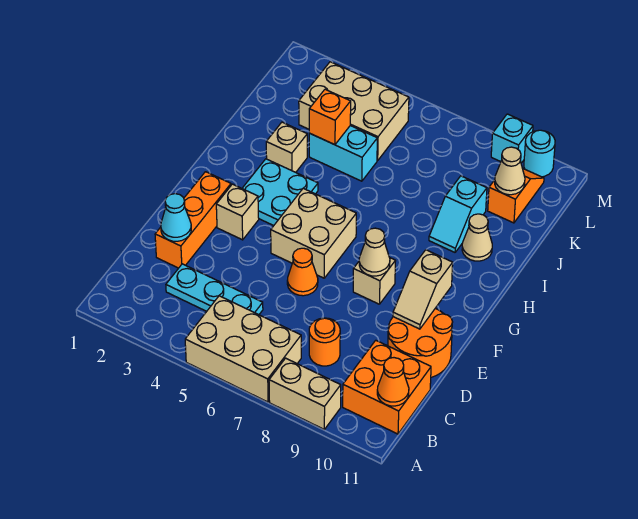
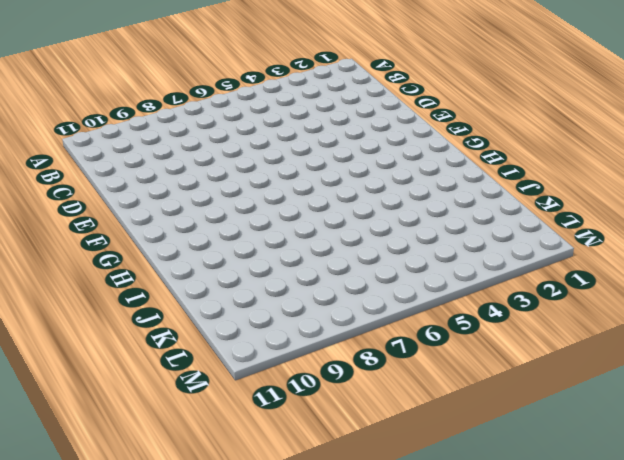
none -> tan brick A5:B7 level 1
none -> tan brick A8:A9 level 1
none -> orange brick B10:C11 level 1

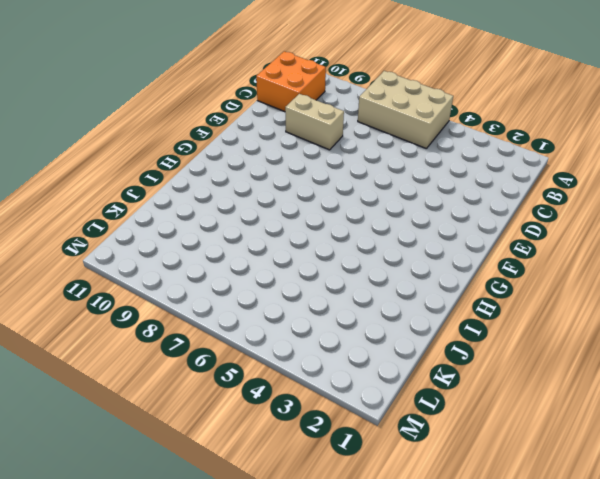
tan brick D8:D9 level 1 -> tan brick A8:A9 level 1
none -> cyan plate C3:C5 level 1
none -> orange round brick C8 level 1
none -> orange brick D2:F2 level 1

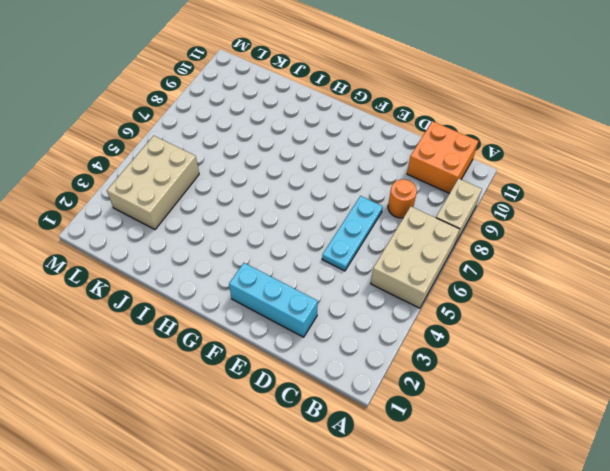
cyan brick D2:F2 level 1 -> orange brick D2:F2 level 1
cyan plate D5:D7 level 1 -> cyan plate C3:C5 level 1
none -> orange round brick D10:E11 level 1
none -> orange cone E6 level 1
none -> tan brick F3 level 1

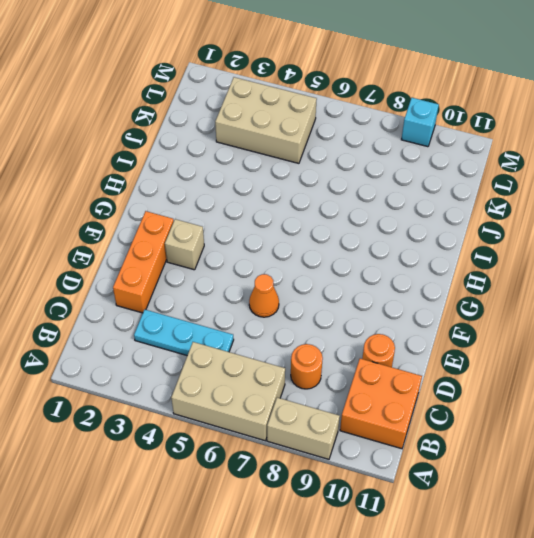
orange round brick D10 level 1 -> orange round brick D10:E11 level 1
none -> tan brick F5:G6 level 1
none -> tan brick F8 level 1
none -> cyan plate G3:H4 level 1

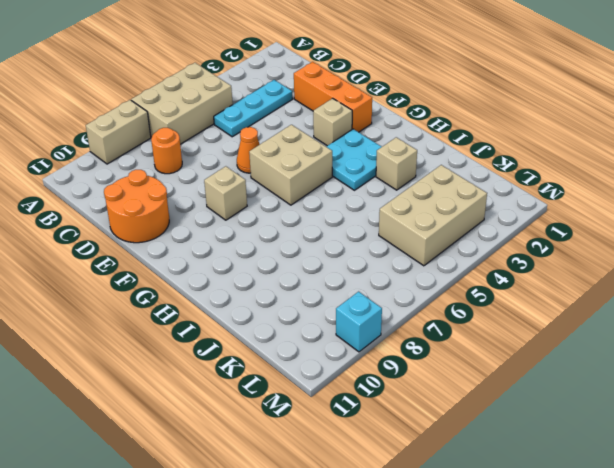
none -> orange brick B10:C11 level 1
none -> cyan slope I9:J9 level 1 top J
none -> tan cone I10 level 1

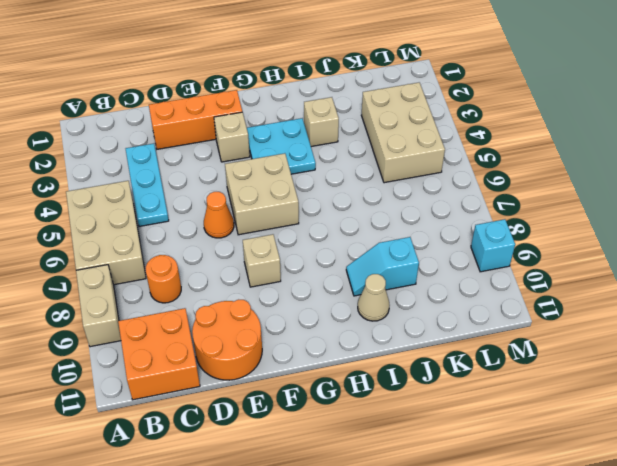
none -> cyan brick J4:J5 level 1
none -> orange slope K10:L10 level 1 top K
none -> cyan round brick M10 level 1

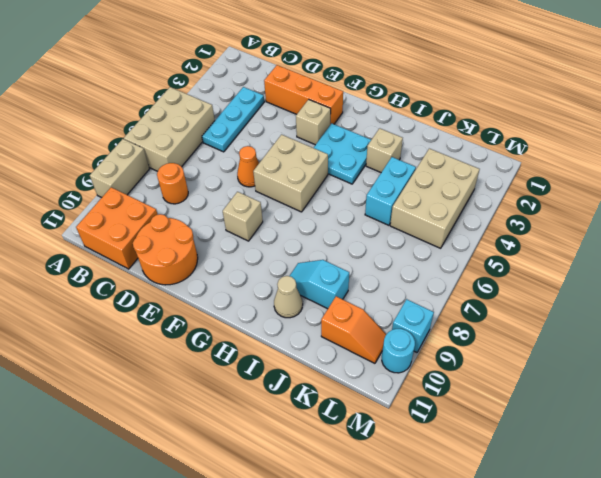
none -> orange cone B11 level 2
none -> cyan cone D2 level 2
none -> tan slope E10:F10 level 2 top F

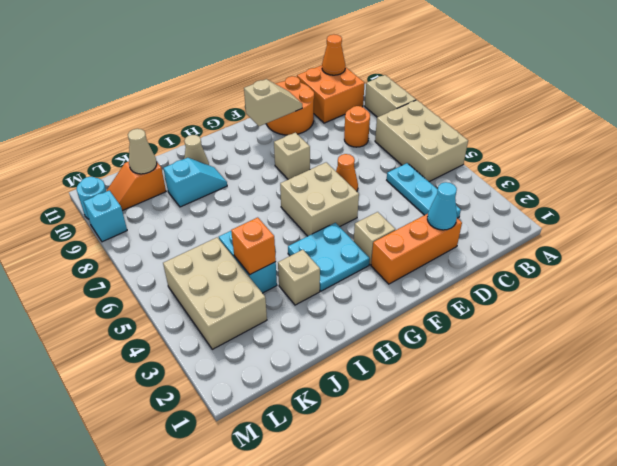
none -> tan cone F8 level 2

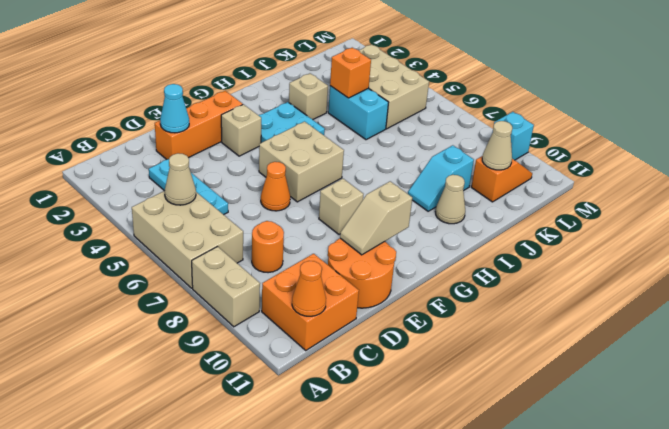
tan cone B5 level 2 -> tan cone F8 level 2
none -> cyan round brick M10 level 1

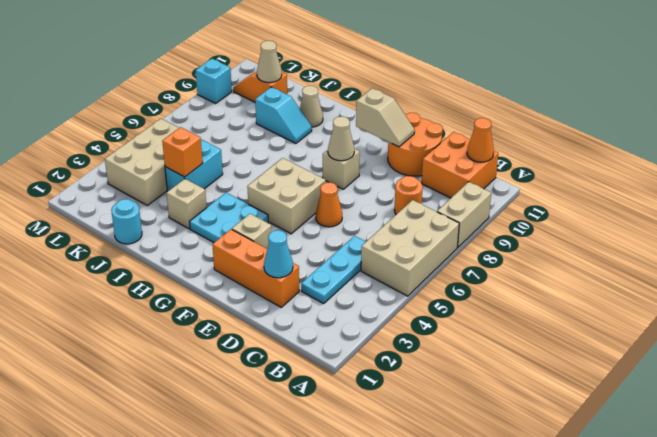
cyan round brick J1 level 1 -> cyan round brick M10 level 1

